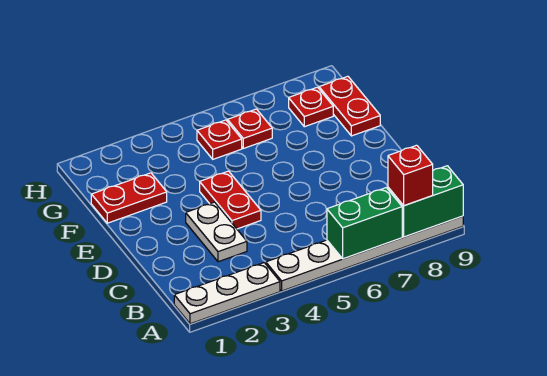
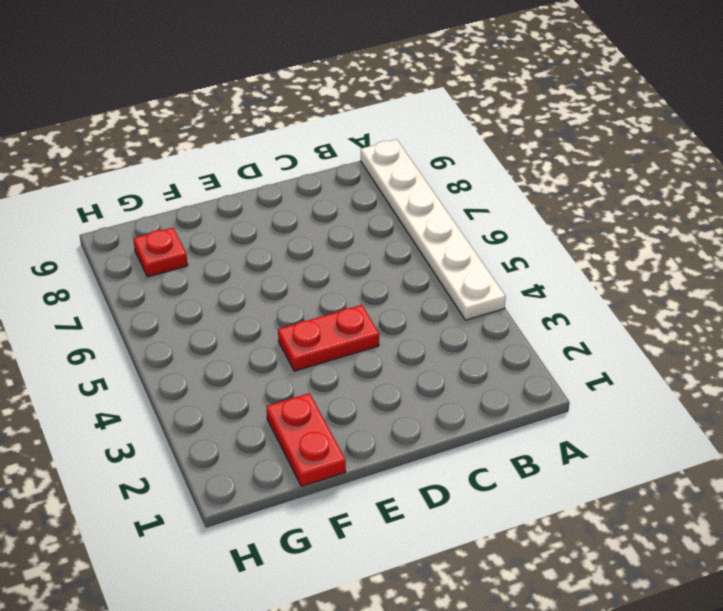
none -> white plate A1:A3 level 1
none -> white plate C3:D3 level 1
none -> red plate F9:G9 level 1

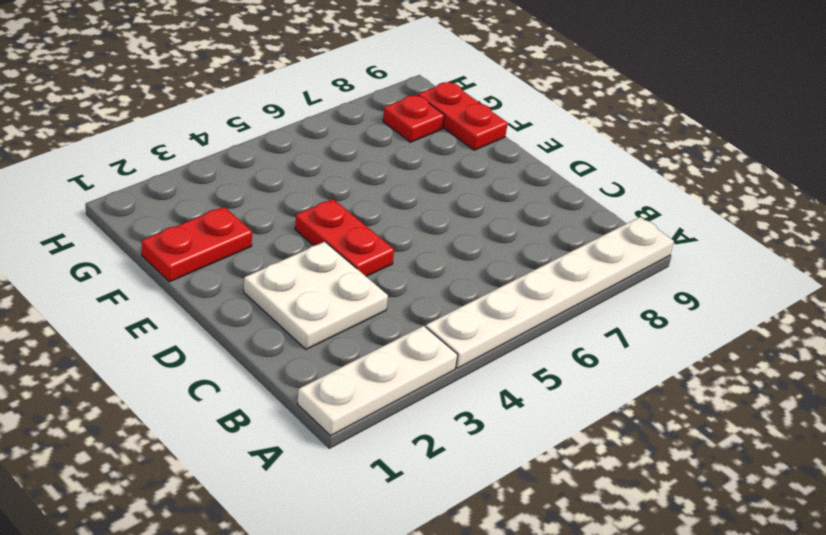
white plate C2:D3 level 1 -> white plate C3:D3 level 1
none -> red plate G5 level 1
none -> red plate G6 level 1
none -> green brick A6:A7 level 2

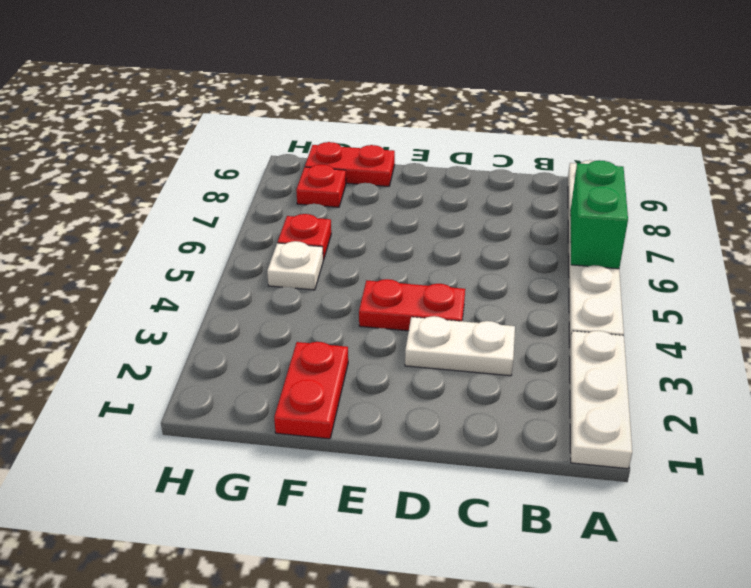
white plate G5 level 1 -> red plate G5 level 1
none -> green brick A8:A9 level 2
none -> red brick A8 level 3

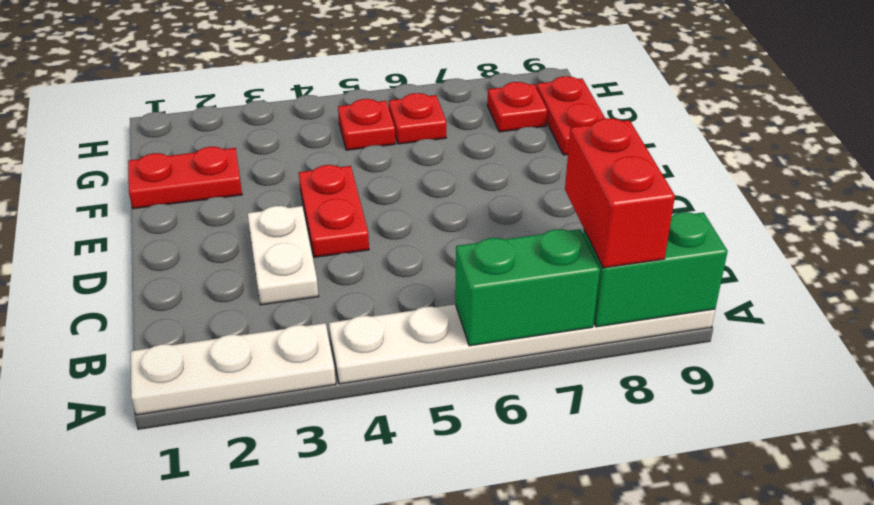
red brick A8:B8 level 3 -> red brick A8 level 3

